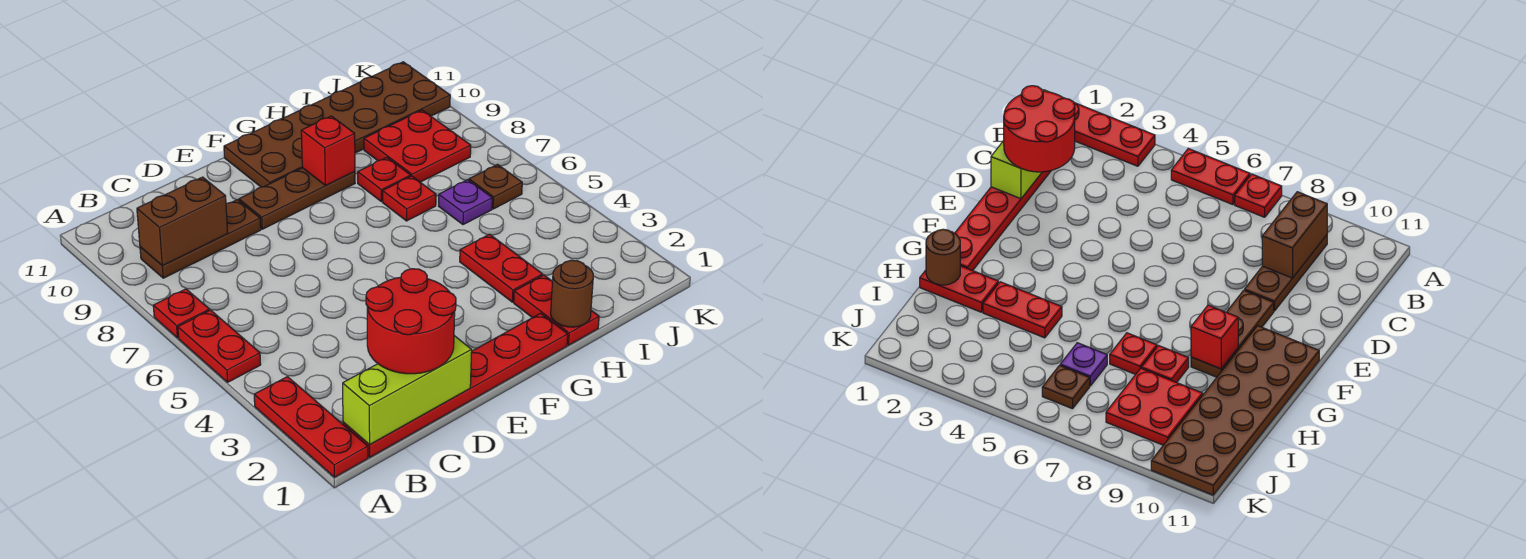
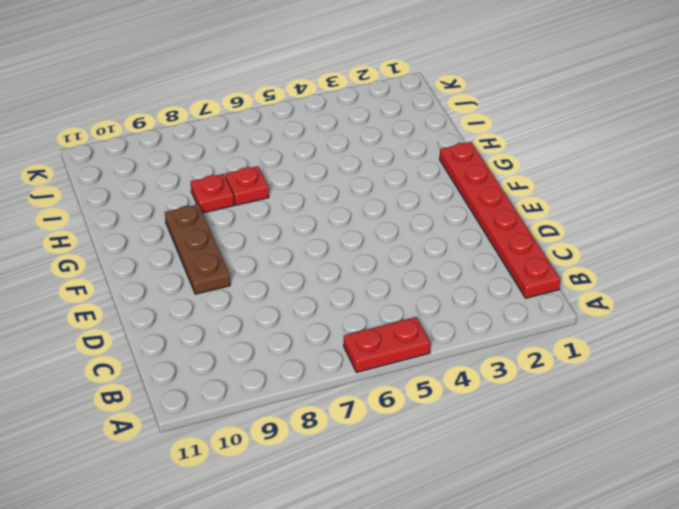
none -> red plate A1:A3 level 1
none -> red plate A7 level 1
none -> brown plate B9:D9 level 1

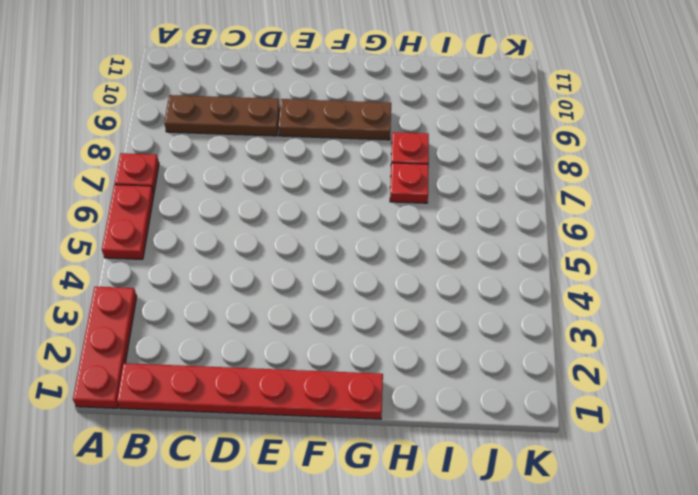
none -> brown plate F10:K11 level 1
none -> red plate H1:H2 level 1
none -> red plate H3:H4 level 1

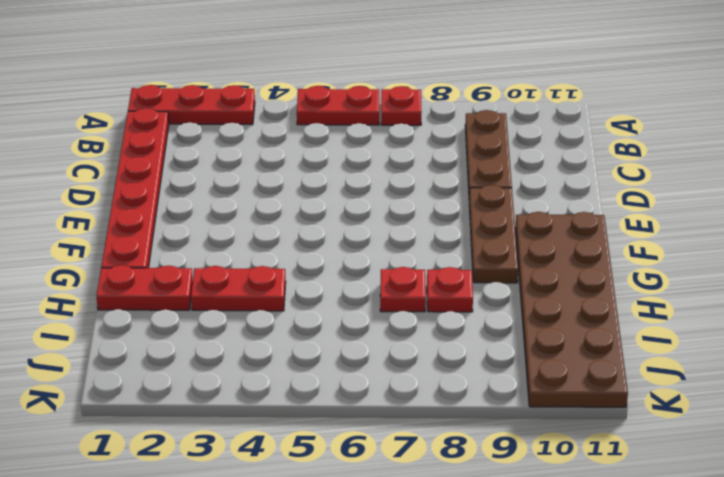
none -> purple plate I6 level 1
none -> red plate I8:J9 level 1
none -> brown plate J6 level 1

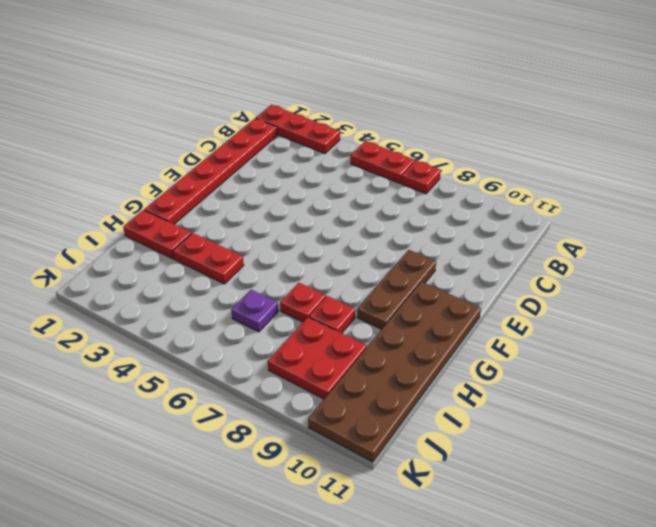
none -> brown plate B9:D9 level 1
none -> brown plate J6 level 1
none -> lime brick B1:D1 level 2

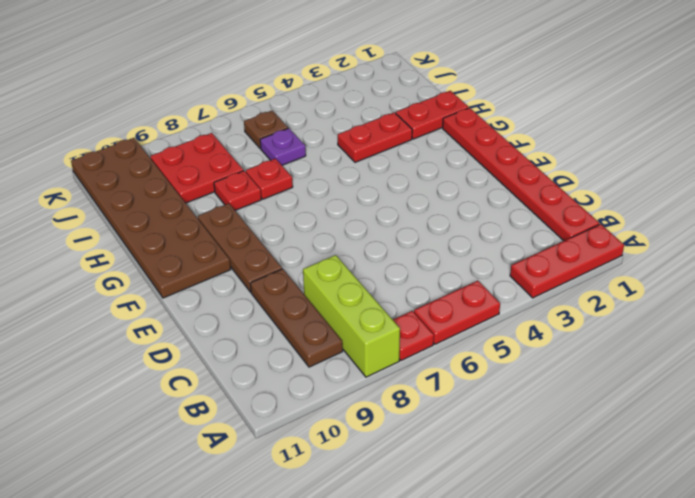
lime brick A8:C8 level 1 -> lime brick B1:D1 level 2
none -> brown brick B9:C9 level 2
none -> red brick G9 level 2
none -> brown round brick H1 level 2

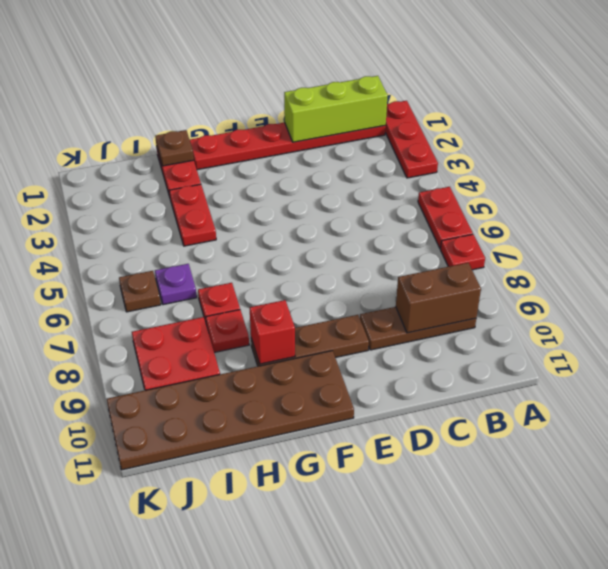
brown plate H1 level 2 -> brown round brick H1 level 2
none -> red round brick C1:D2 level 3

